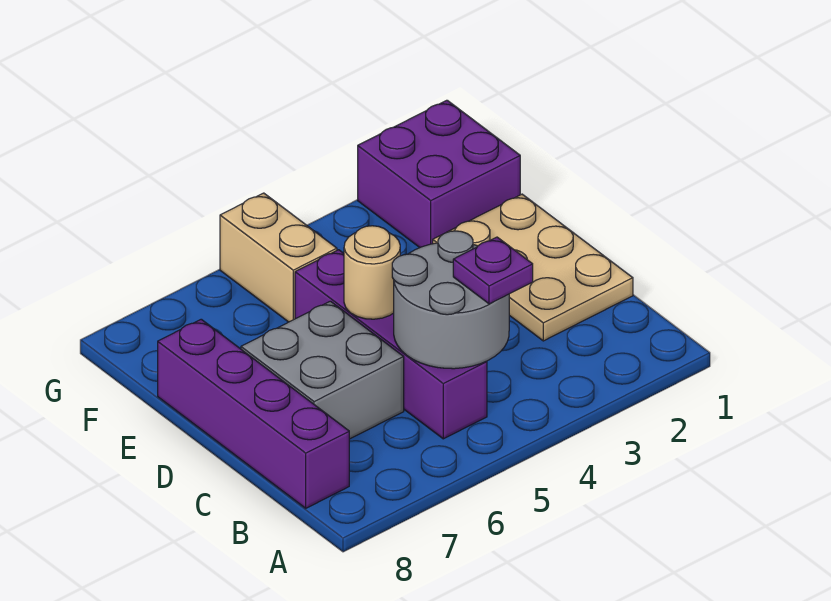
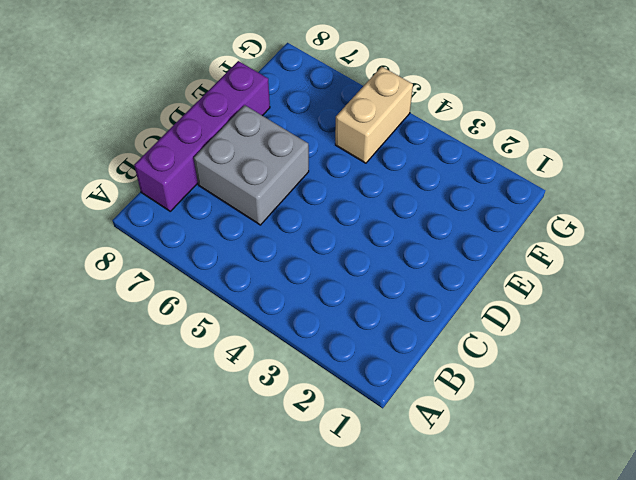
none -> purple brick B5:E5 level 1
none -> tan plate C1:E2 level 1

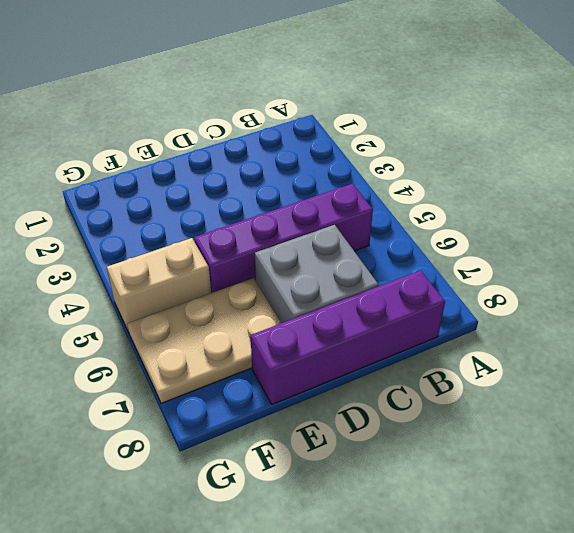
tan plate E6:G7 level 1 -> tan plate C1:E2 level 1
none -> purple brick F1:G2 level 1
none -> grey round brick B4:C5 level 2

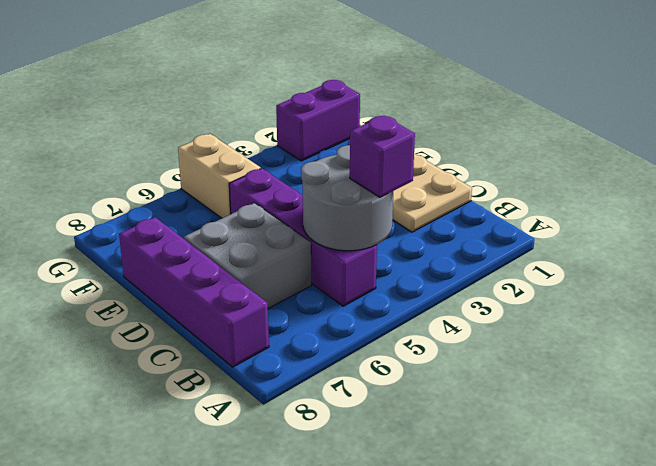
purple brick B4 level 3 -> purple plate B4 level 3
purple brick G1:G2 level 1 -> purple brick F1:G2 level 1
none -> tan round brick D5 level 2

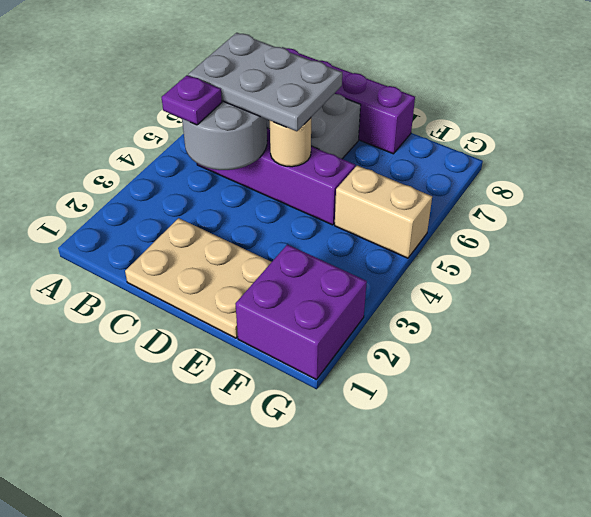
grey plate B5:D6 level 3 -> none

